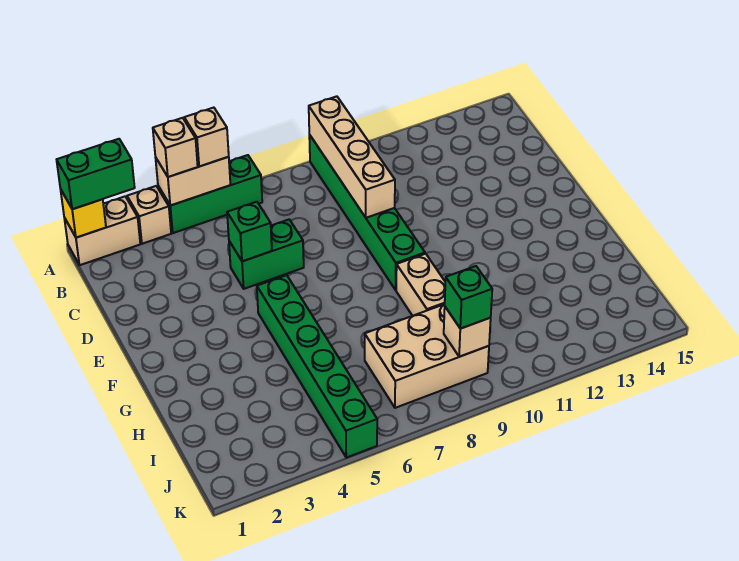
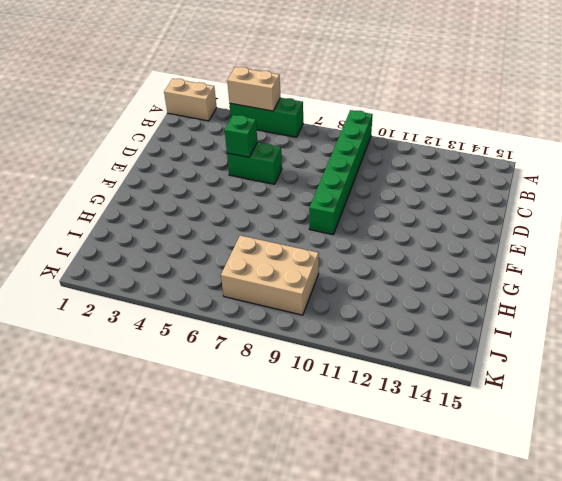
none -> tan brick A3 level 1
none -> green brick F5:K5 level 1
none -> tan brick G9:H9 level 1

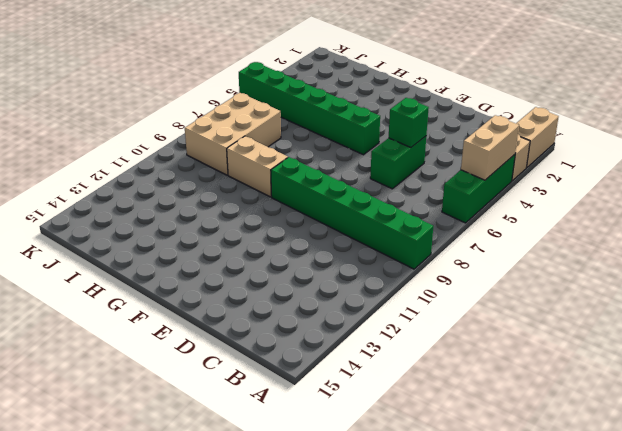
none -> yellow brick A1 level 2
none -> tan brick A9:D9 level 2
none -> tan brick J9 level 2

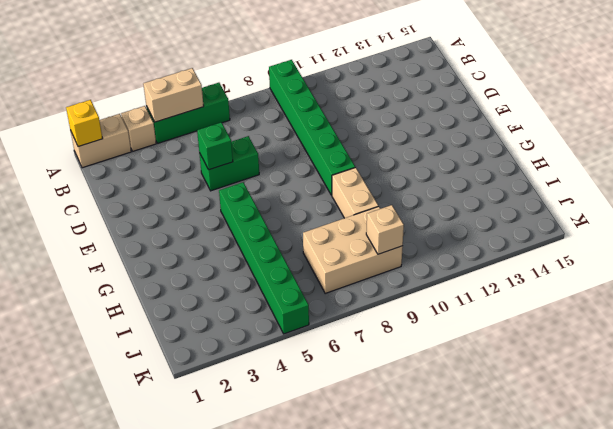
none -> tan brick A9:D9 level 2
none -> green brick A1:A2 level 3
none -> tan brick A4 level 3

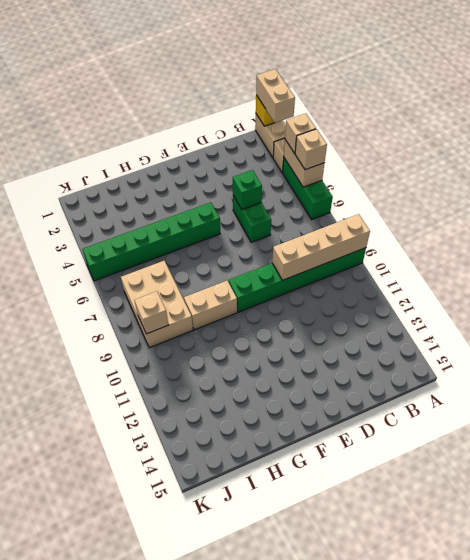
tan brick A1:A2 level 3 -> green brick A1:A2 level 3
none -> green brick J9 level 3

